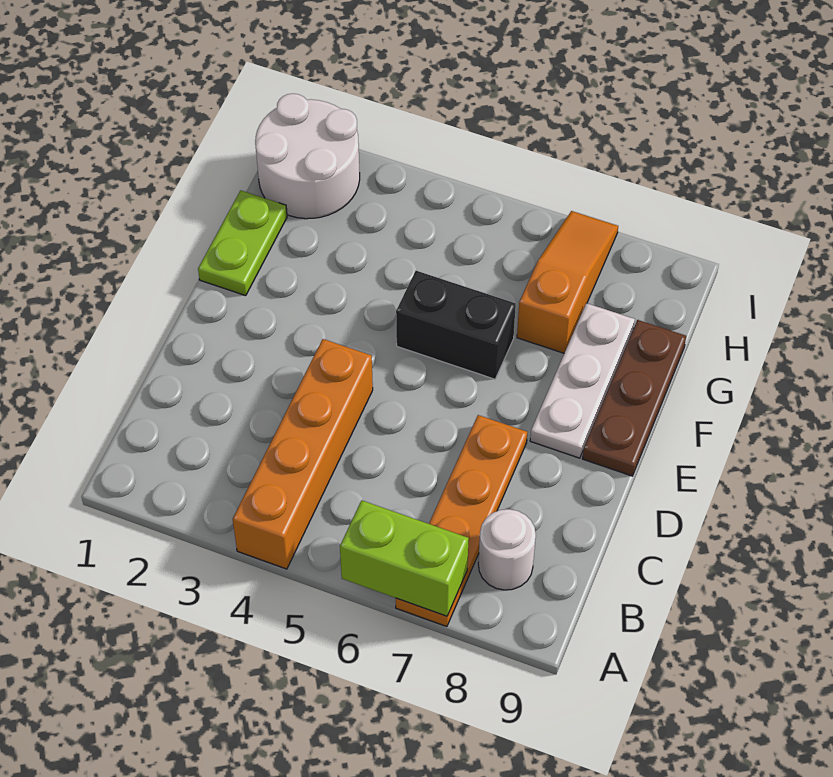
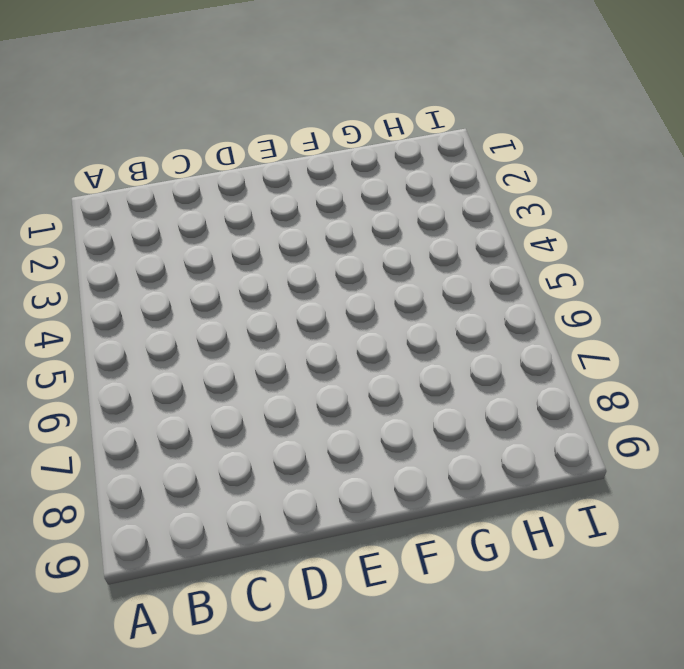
none -> orange brick A4:D4 level 1
none -> orange plate A7:D7 level 1

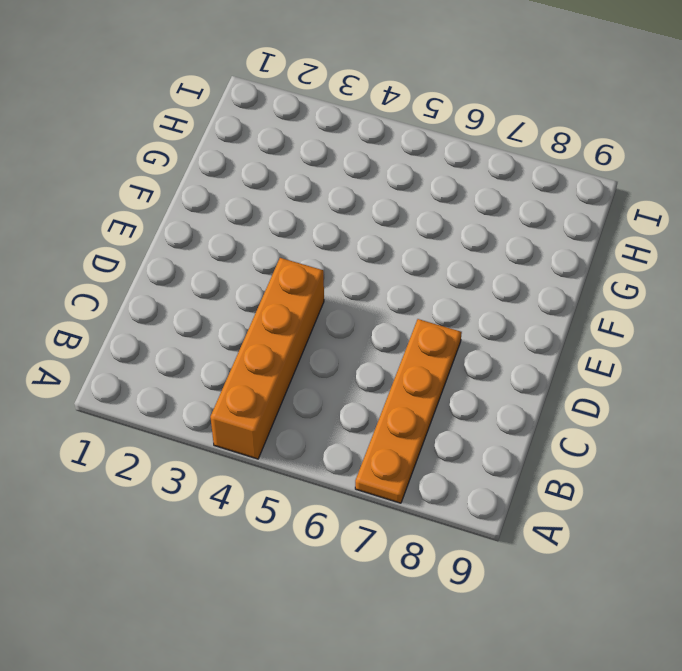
none -> white round brick B8 level 1
none -> white plate E8:G8 level 1

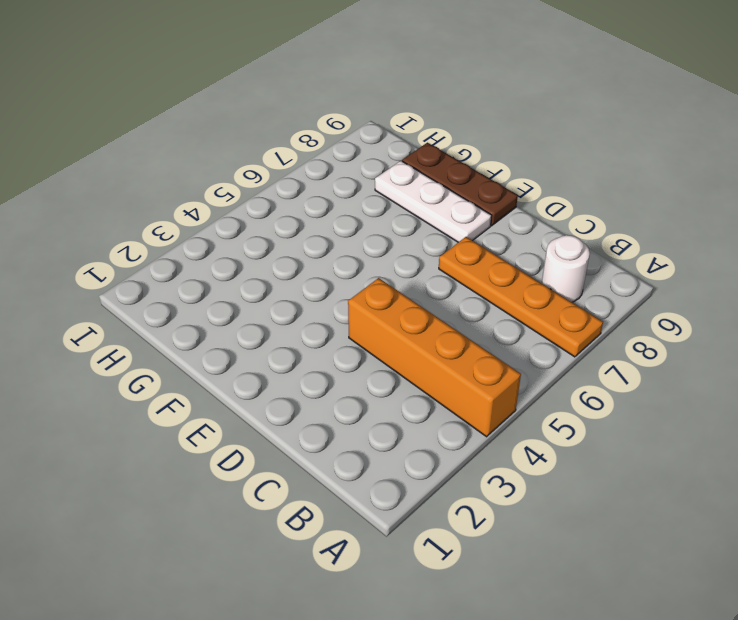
none -> lime plate F1:G1 level 1
none -> black brick F5:F6 level 1

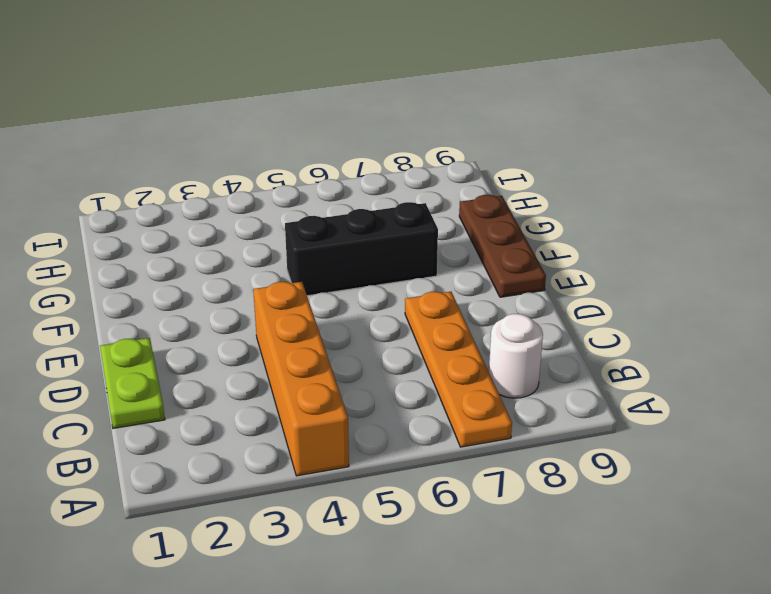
lime plate C1:D1 level 1 -> lime plate F1:G1 level 1
black brick F5:F7 level 1 -> black brick F5:F6 level 1
none -> white plate E8:G8 level 1
none -> orange slope G7:I7 level 1 top G

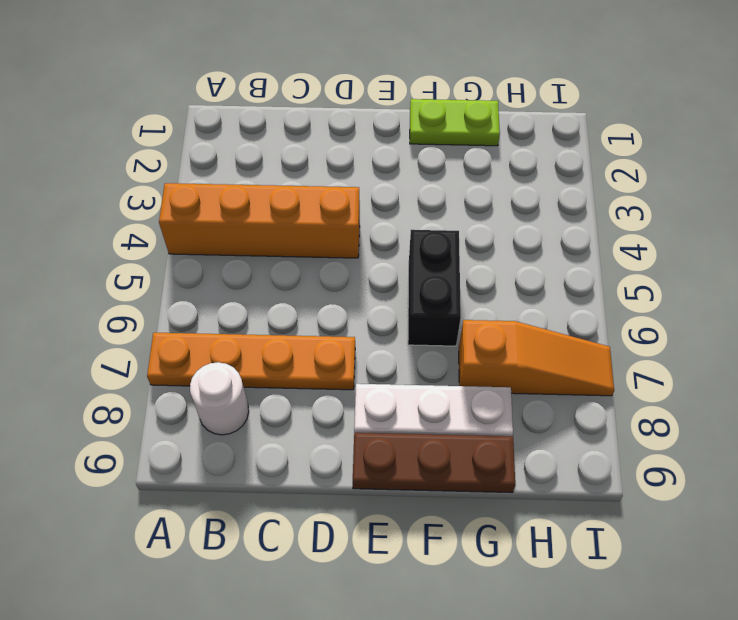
none -> white round brick H1:I2 level 1
none -> lime brick A6:A7 level 2

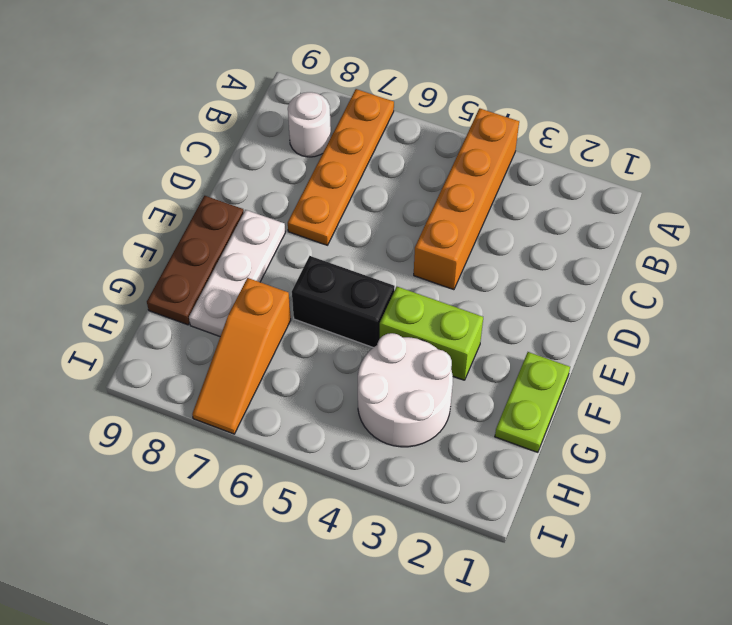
lime brick F3:F4 level 1 -> lime brick A6:A7 level 2
white round brick G3:H4 level 1 -> white round brick H1:I2 level 1

